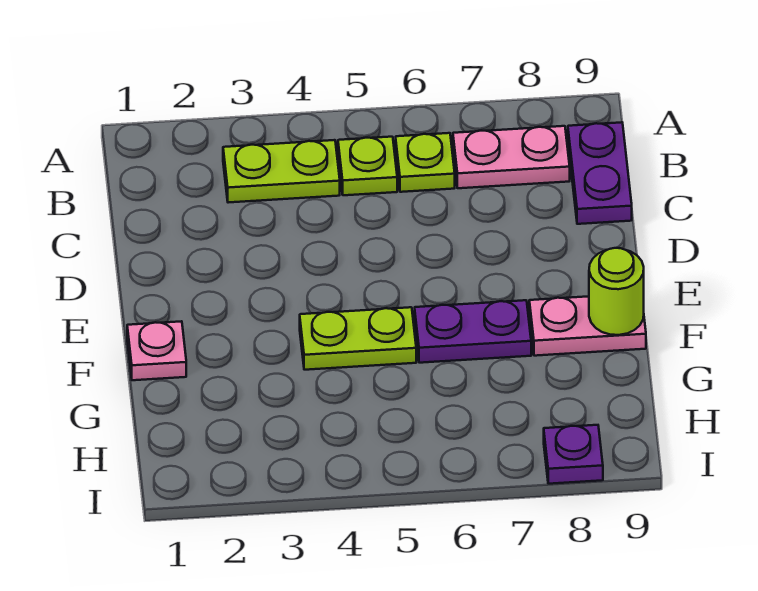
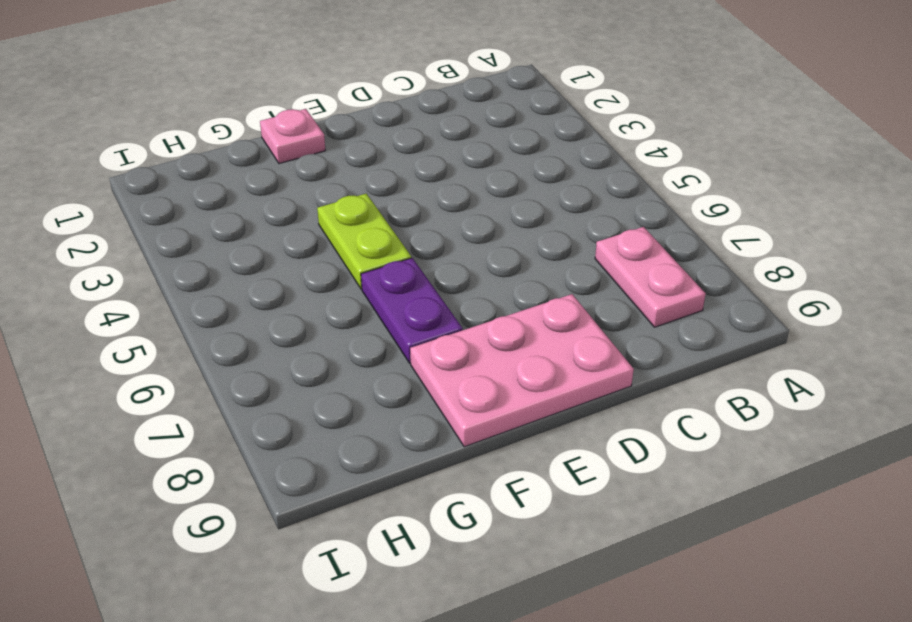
pink plate D8:F9 level 1 -> pink plate F8:F9 level 1
none -> lime plate B3:B4 level 1
none -> lime plate B5 level 1

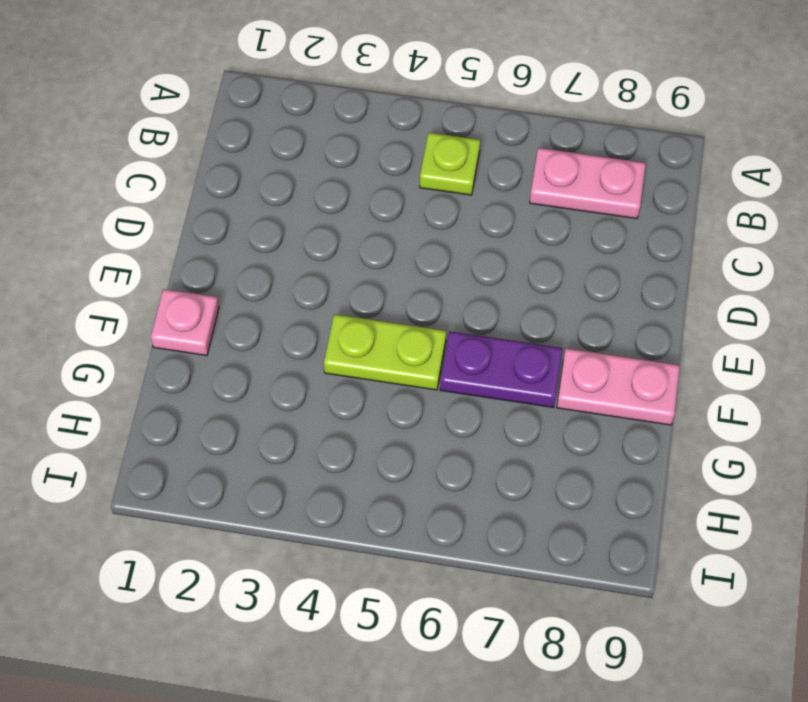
none -> lime plate B3:B4 level 1
none -> lime plate B6 level 1

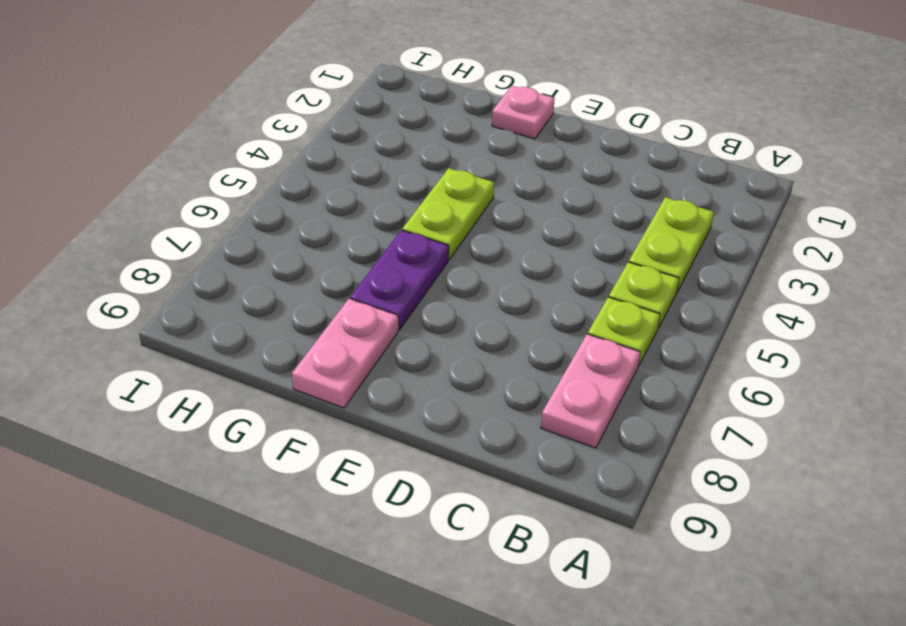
none -> purple plate B9:C9 level 1
none -> purple plate I8 level 1

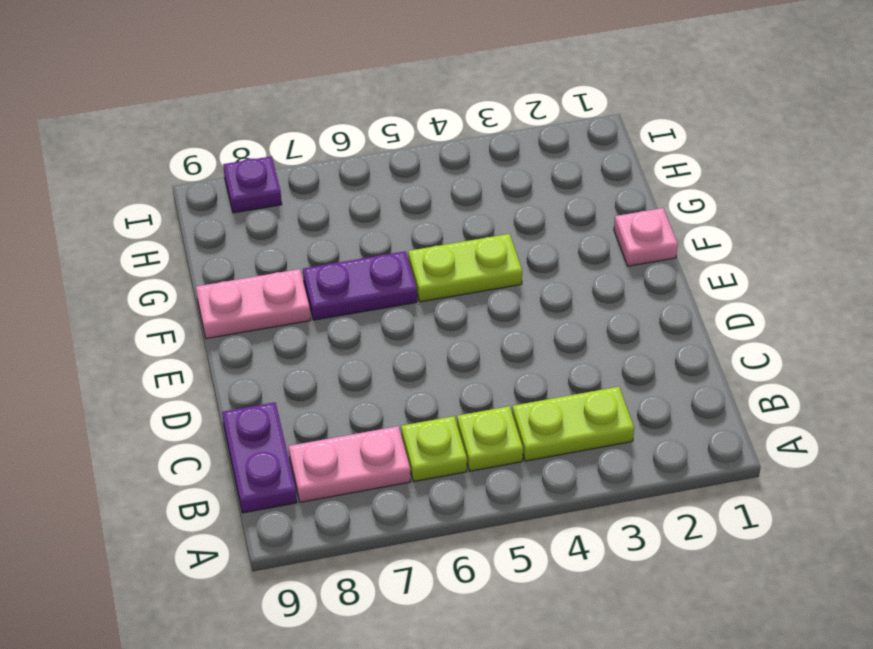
none -> lime round brick F9 level 2

